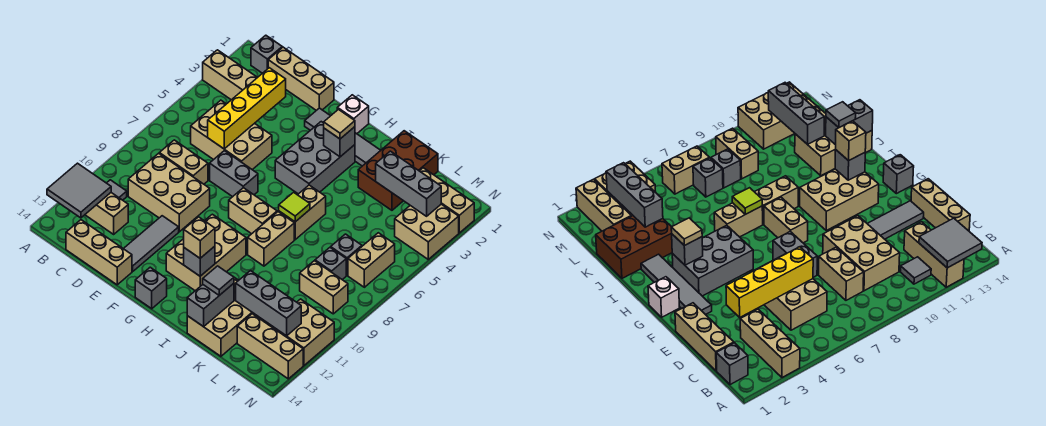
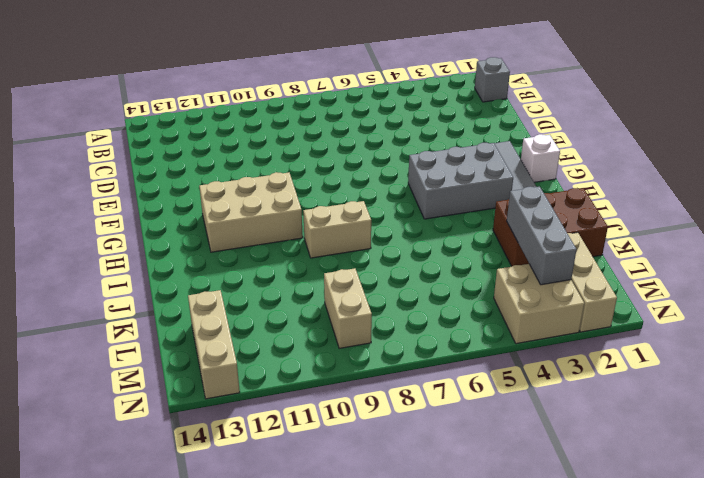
none -> tan brick A3:C3 level 1
none -> tan brick A12:C12 level 1
none -> grey tile B11 level 1
none -> tan brick C1:E1 level 1

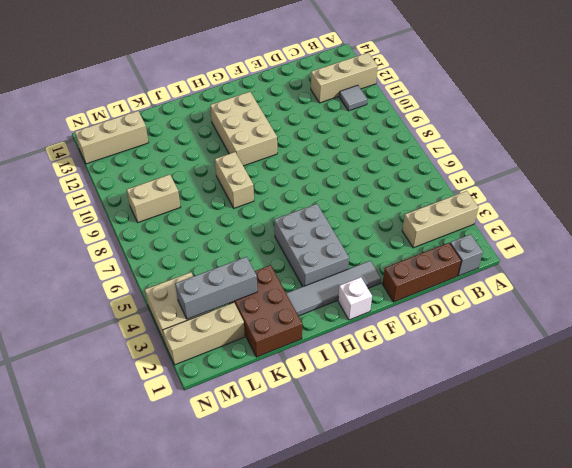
brown brick C1:E1 level 1 -> tan brick C1:E1 level 1
none -> tan brick C5:E6 level 1
none -> tan brick C8:D8 level 1
none -> tan brick C9:E10 level 1
none -> tan brick C14:E14 level 1

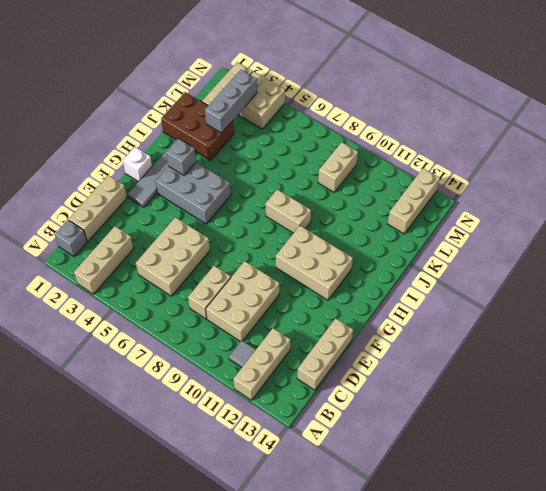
none -> grey brick E7:F7 level 1
none -> grey tile E11:E13 level 1
none -> tan brick G8:H8 level 1
none -> grey brick G14 level 1

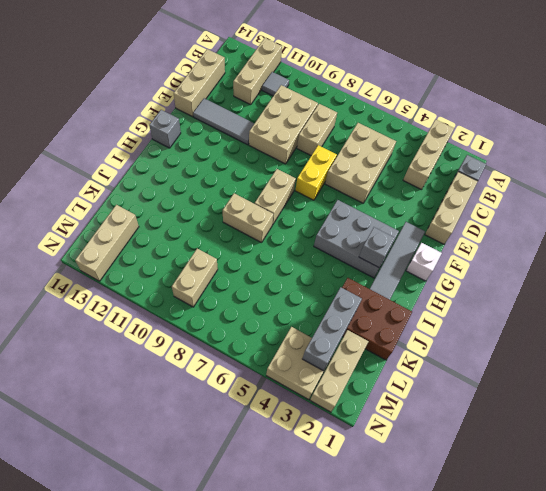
yellow brick E7:F7 level 1 -> grey brick E7:F7 level 1
none -> tan brick G10:H12 level 1
none -> tan brick I6:I7 level 1
none -> tan brick J12:K14 level 1
none -> grey brick L7 level 1

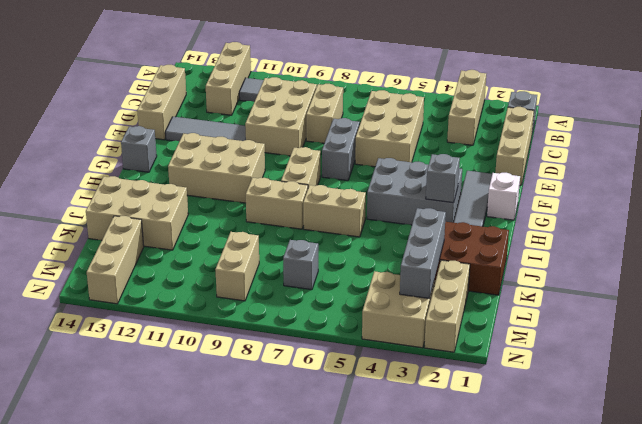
none -> grey brick L8 level 1
none -> tan brick M6:M7 level 1
none -> tan brick M11:N12 level 1
none -> grey tile A12:B13 level 2

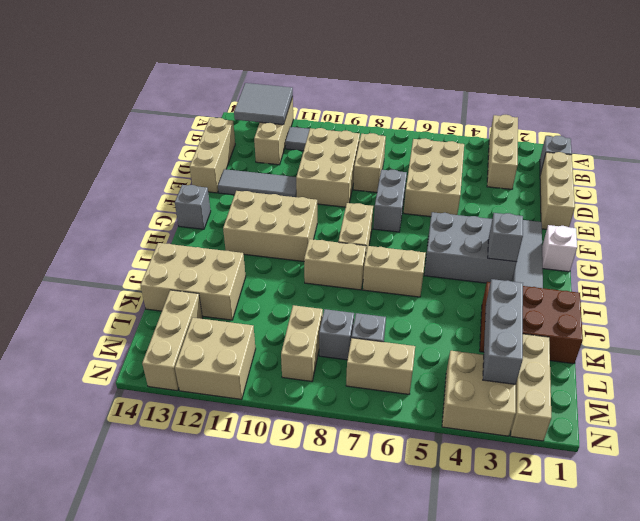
none -> yellow brick D3:D6 level 2
none -> grey brick H12 level 2
none -> lime tile I7 level 2
none -> grey brick J13:J14 level 2

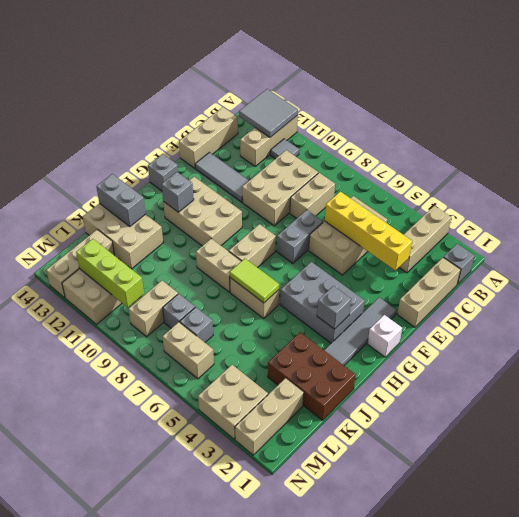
lime tile I6:I7 level 2 -> lime tile I7 level 2
lime brick M10:M12 level 2 -> grey brick K12:M12 level 2
none -> grey brick K3:M3 level 2
none -> tan tile H3 level 3
none -> tan brick H12 level 3
none -> grey tile J13 level 3

